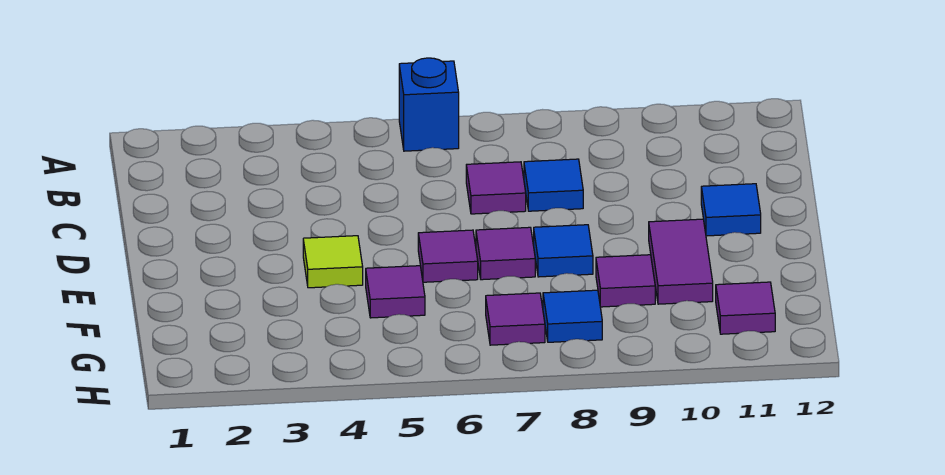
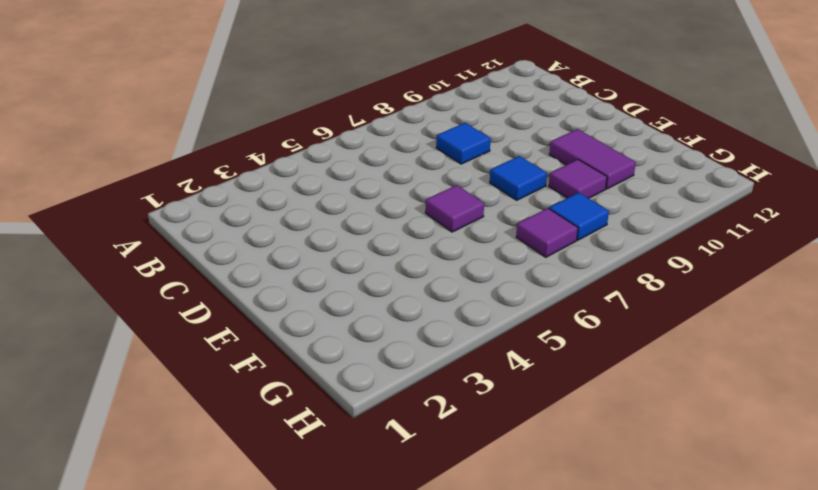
none -> blue brick A6 level 1
none -> purple tile C7 level 1
none -> blue tile D11 level 1

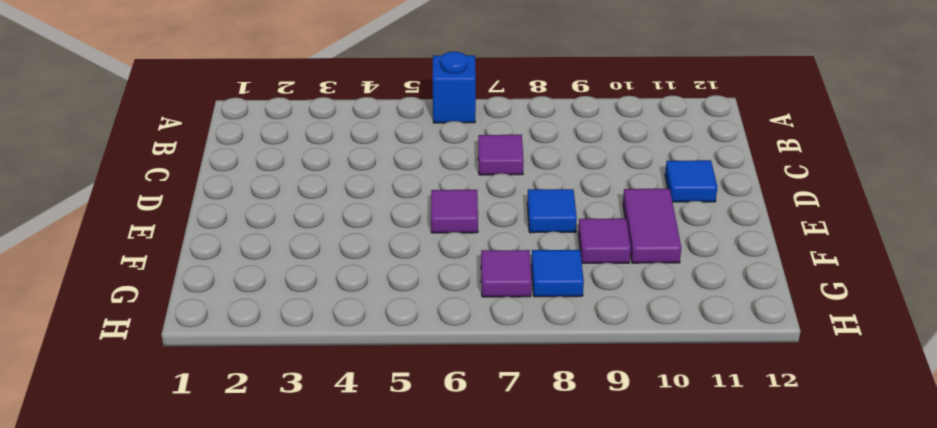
none -> blue tile C8 level 1
none -> lime tile E4 level 1
none -> purple tile E7 level 1

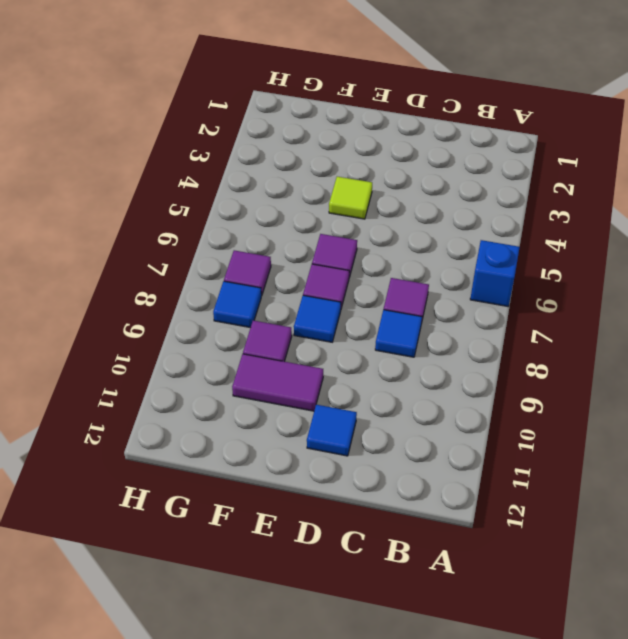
none -> purple tile F5 level 1
none -> purple tile G11 level 1

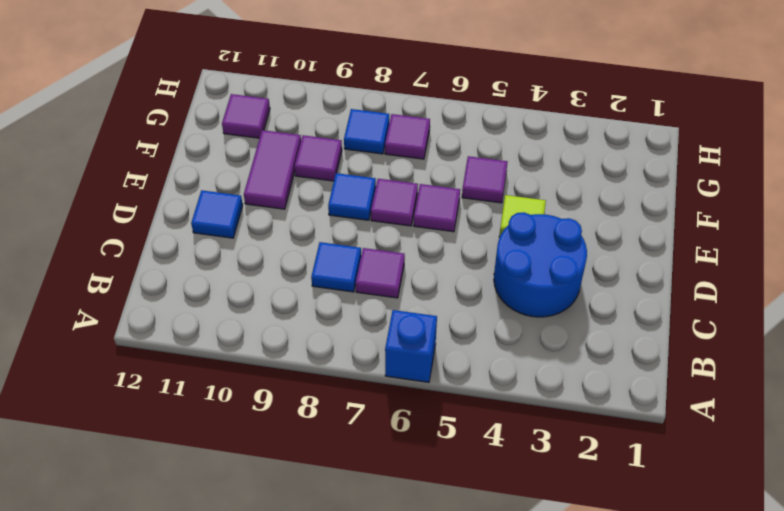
blue round brick C3:D4 level 1 -> none

